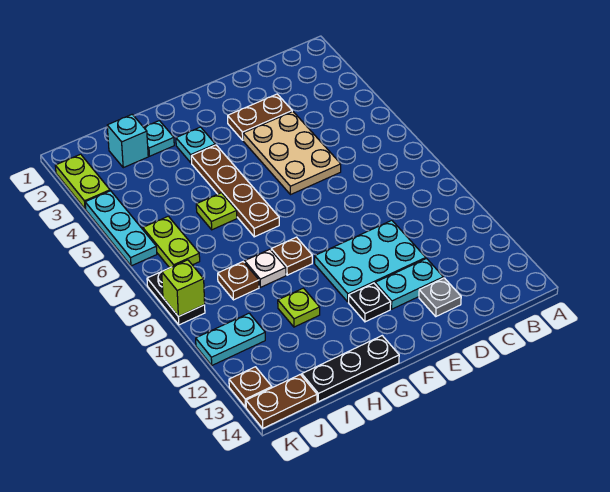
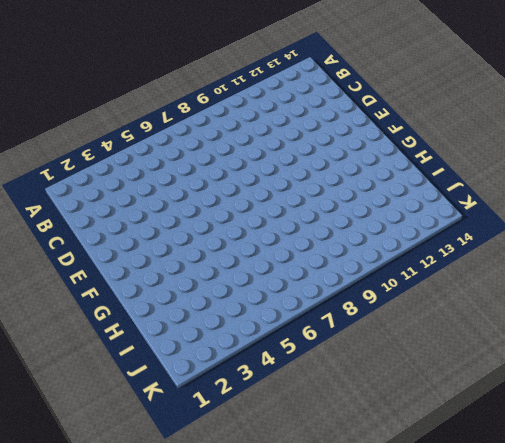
none -> brown plate D3:E3 level 1
none -> tan plate D4:E6 level 1
none -> cyan plate D10:F11 level 1

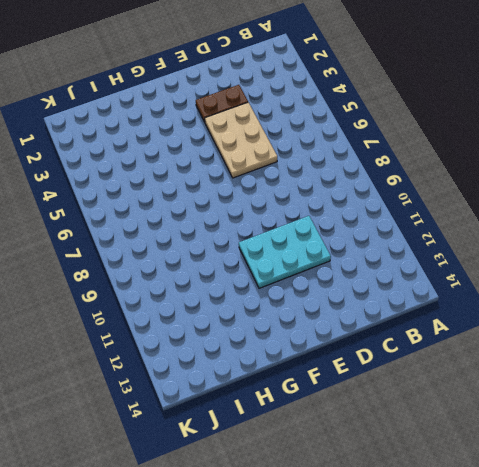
none -> cyan plate D12:E12 level 1
none -> grey plate D13 level 1
none -> black plate F12 level 1

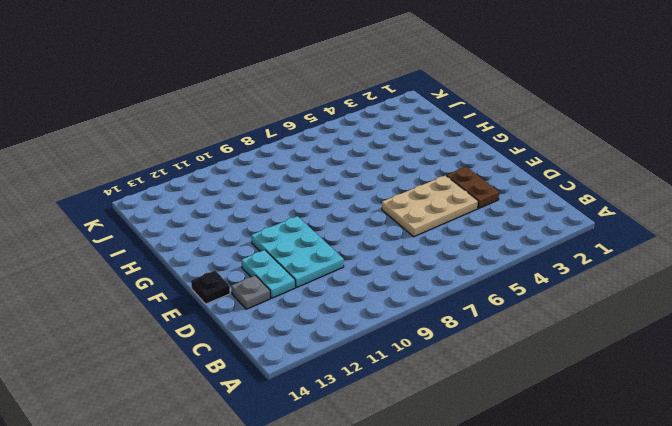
black plate E14 level 1 -> black plate F12 level 1
none -> cyan plate G3 level 1
none -> brown plate G4:G7 level 1
none -> brown plate G9 level 1

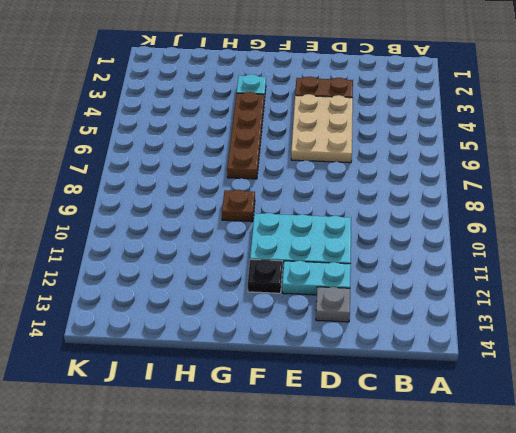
none -> black plate G14:I14 level 1
none -> cyan plate H2 level 1
none -> lime plate H6 level 1

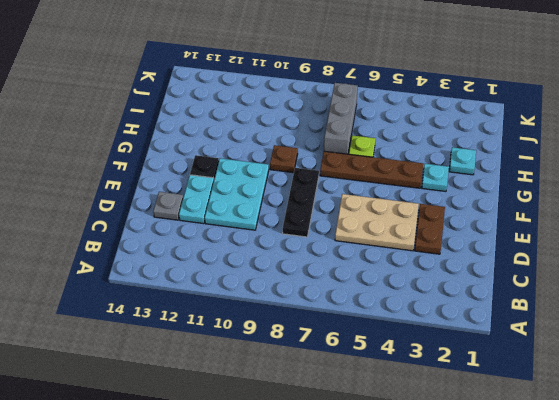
black plate D8:F8 level 1 -> black plate G14:I14 level 1
grey brick H7:J7 level 1 -> lime plate J6:J7 level 1
none -> white plate H9 level 1
none -> lime plate H11 level 1
none -> cyan brick I2 level 1

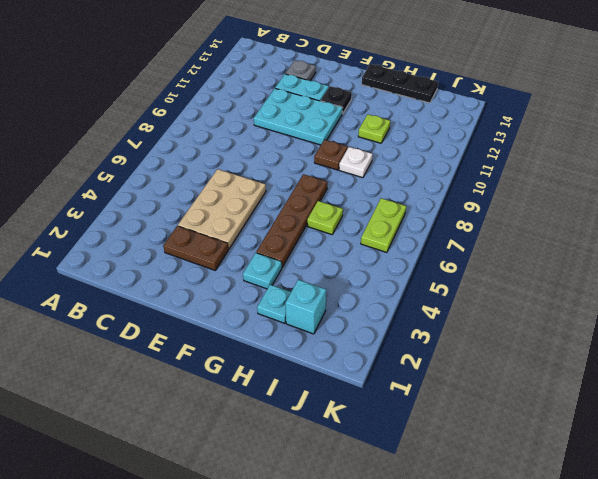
none -> brown plate I9 level 1
none -> cyan plate J11:K11 level 1
none -> brown plate J14:K14 level 1

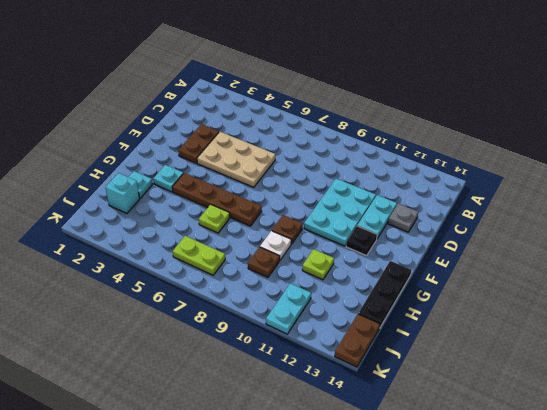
none -> lime plate K2:K3 level 1
none -> cyan plate K4:K6 level 1
none -> black plate K8:K9 level 1

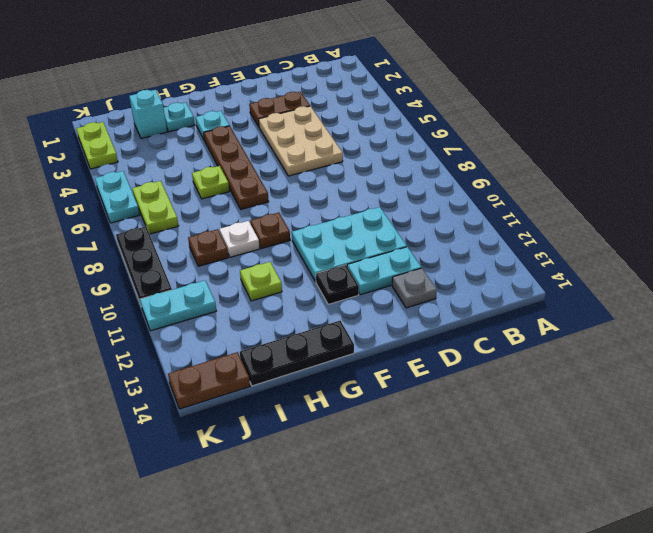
cyan plate K5:K6 level 1 -> cyan plate K4:K6 level 1
black plate K8:K10 level 1 -> black plate K8:K9 level 1
none -> brown plate K13 level 1
none -> lime brick K9 level 2

